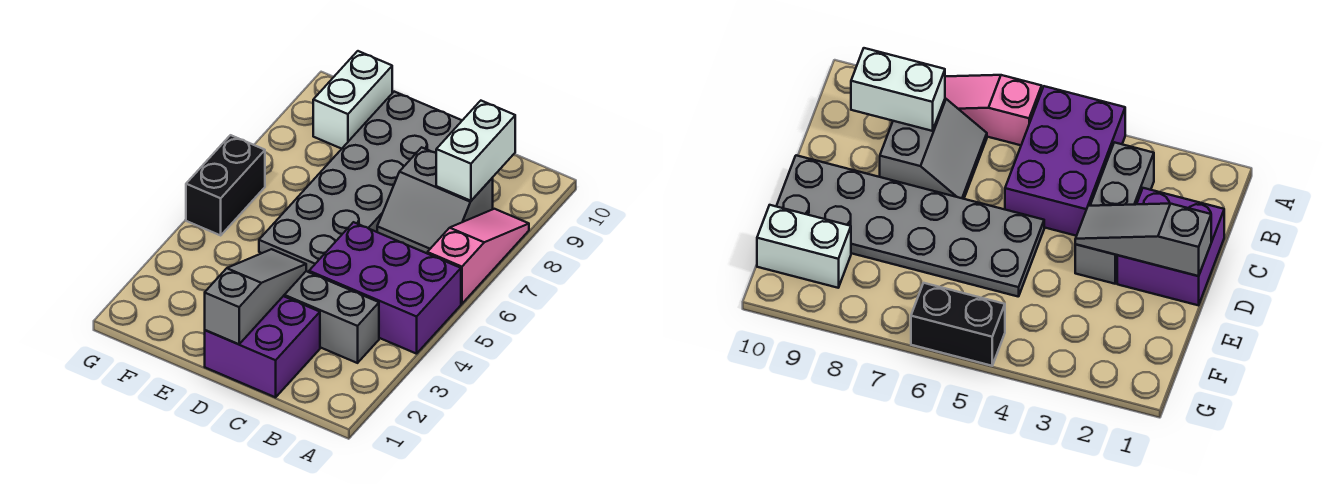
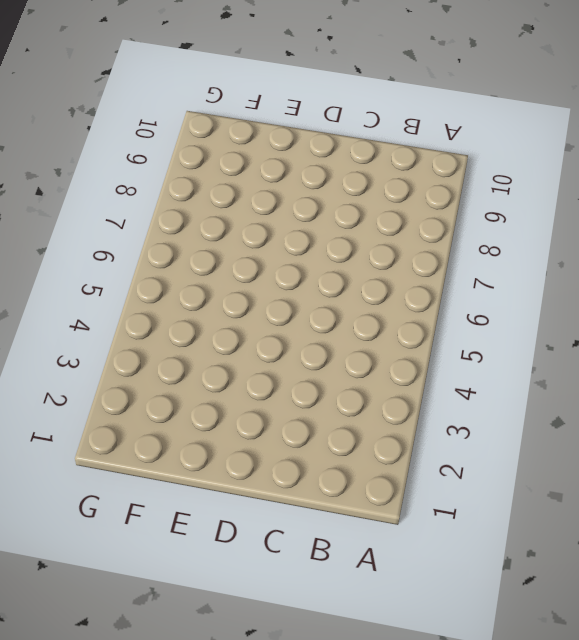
none -> purple brick A4:C5 level 1
none -> pink slope A6:A8 level 1 top 6

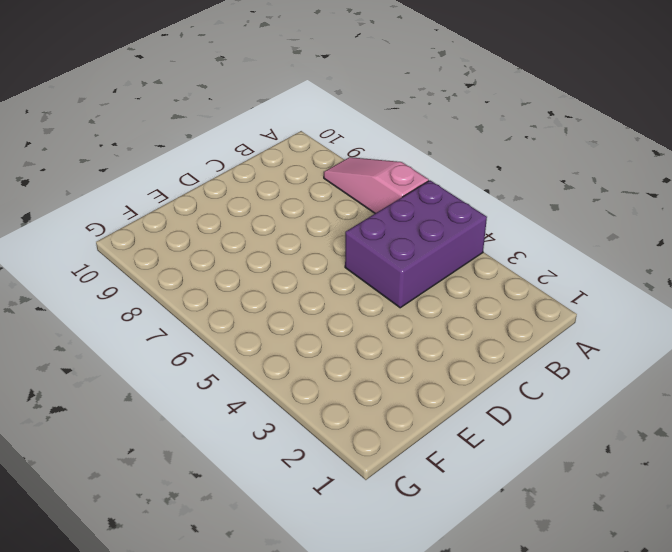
none -> grey brick B3:D3 level 1
none -> grey slope B7:C8 level 1 top 8

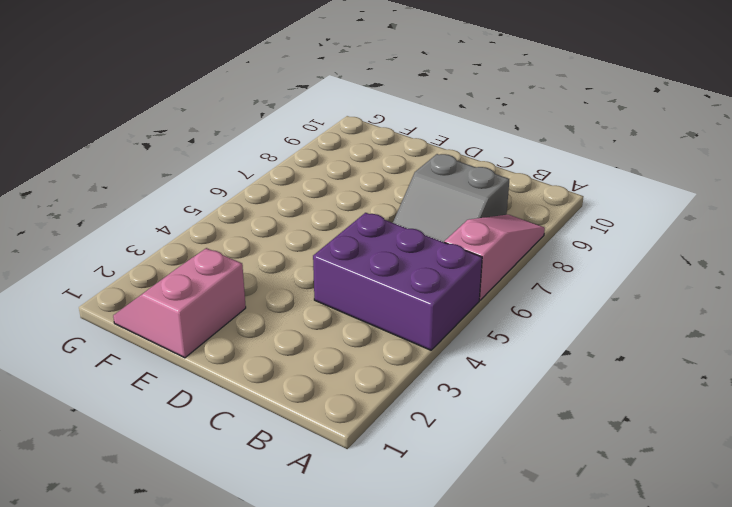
pink slope E1:F2 level 1 top E -> none
none -> grey brick B3:D3 level 1
none -> purple brick C1:D2 level 1

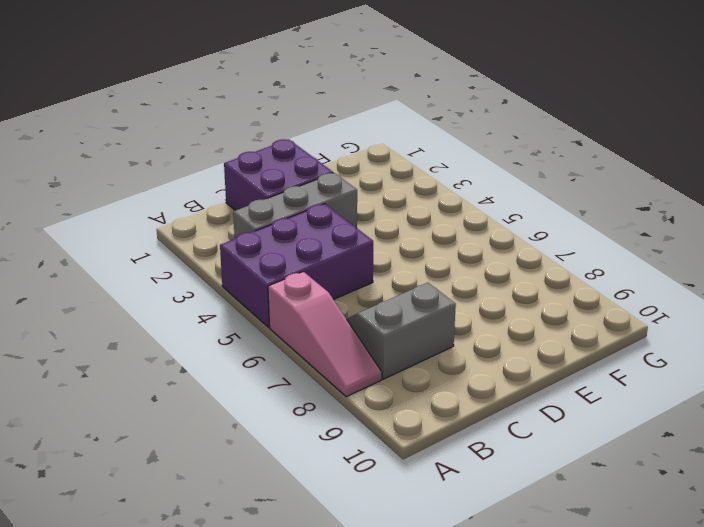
none -> grey plate D5:E10 level 1
none -> white brick F9:F10 level 1

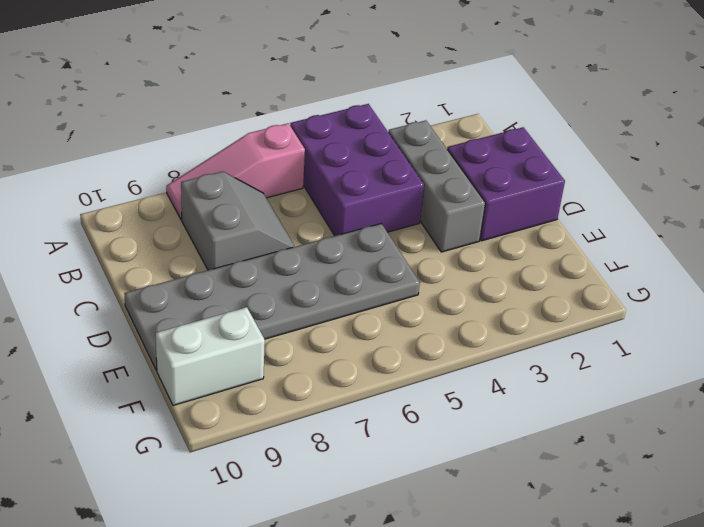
none -> black brick G5:G6 level 1
none -> white brick B8:B9 level 2

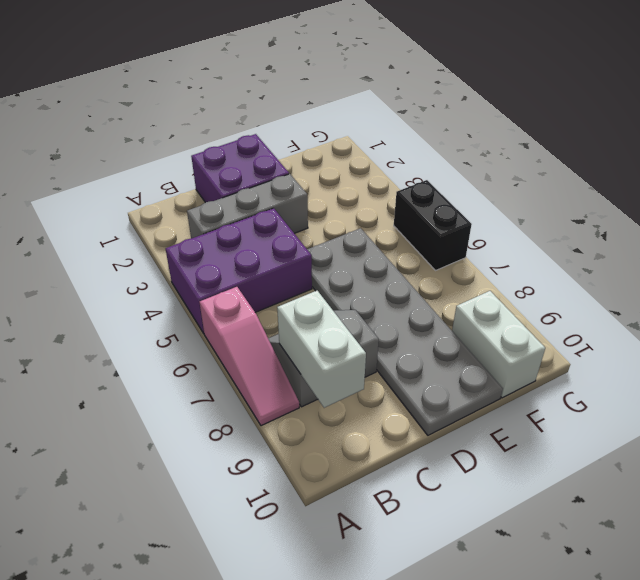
none -> grey slope D1:D3 level 2 top 1

